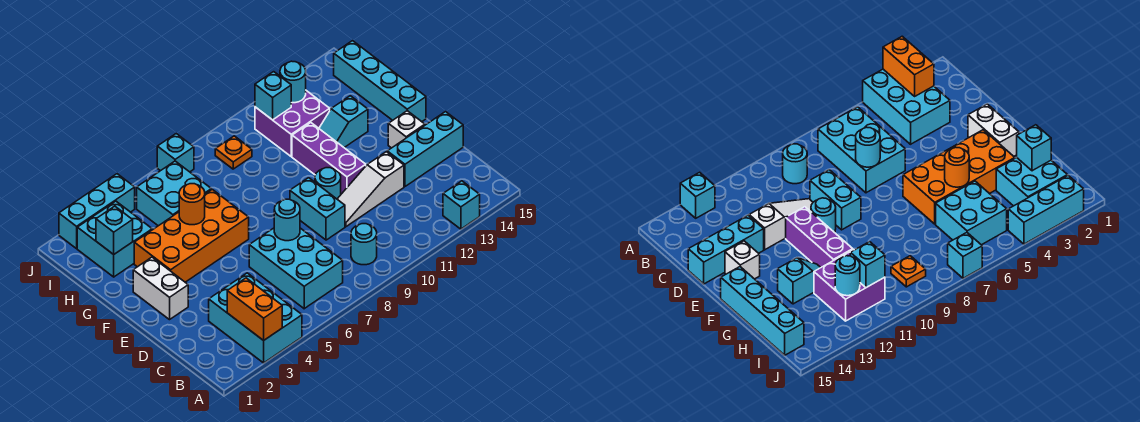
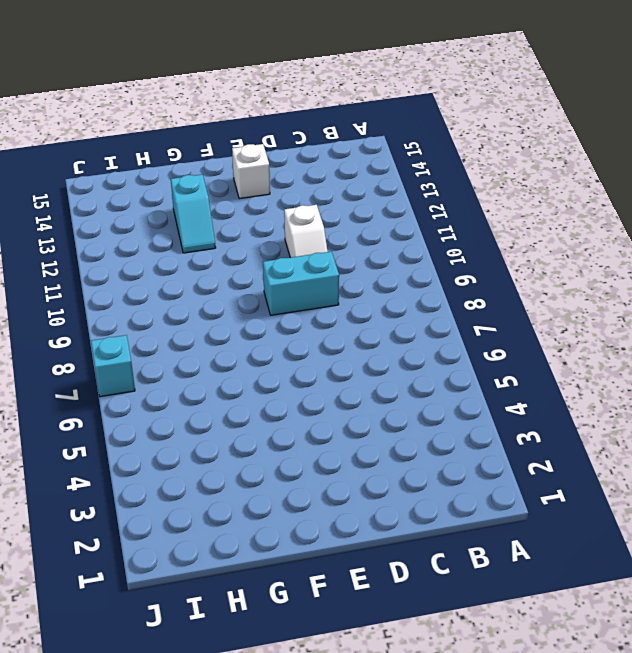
white slope D10:D11 level 1 top 11 -> white slope D10:D12 level 1 top 12
none -> cyan brick A3:C4 level 1
none -> cyan brick A13 level 1
none -> cyan brick B6:D7 level 1

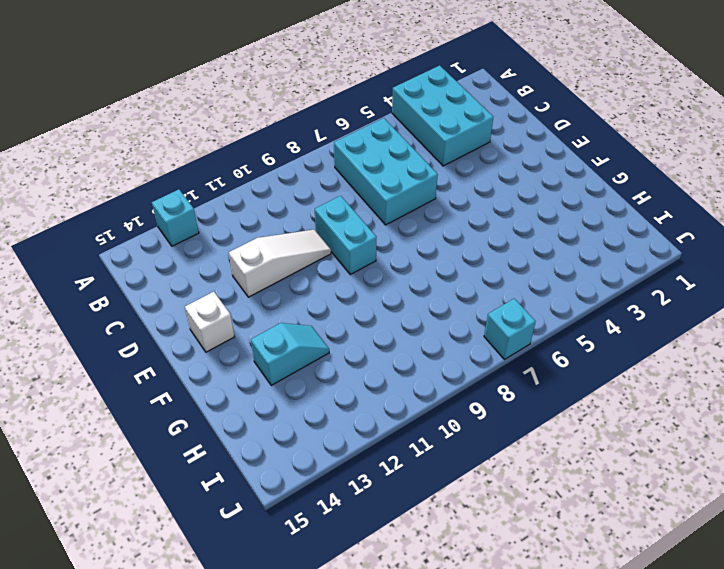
none -> cyan round brick B9 level 1
none -> cyan brick D13:D15 level 1
none -> white brick E2:F2 level 1

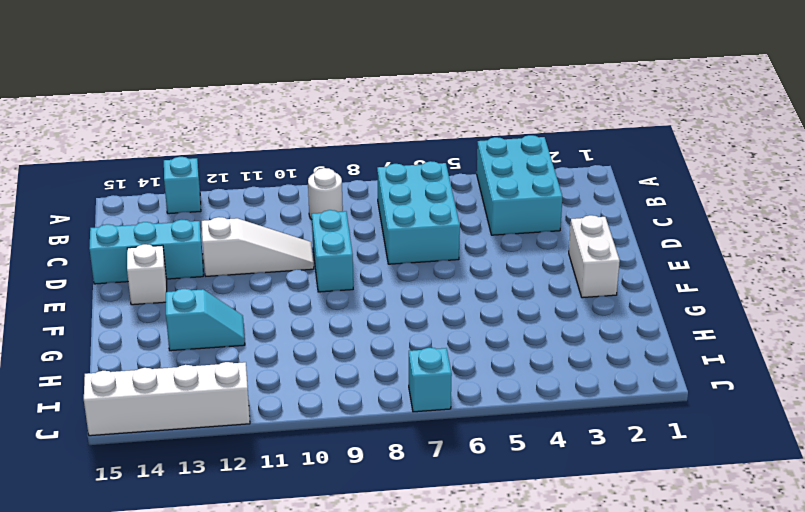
white round brick B9 level 1 -> cyan round brick B9 level 1
white brick J12:J15 level 1 -> none
none -> cyan round brick E10 level 1
none -> purple brick E11:G11 level 1
none -> orange brick F3:G6 level 1

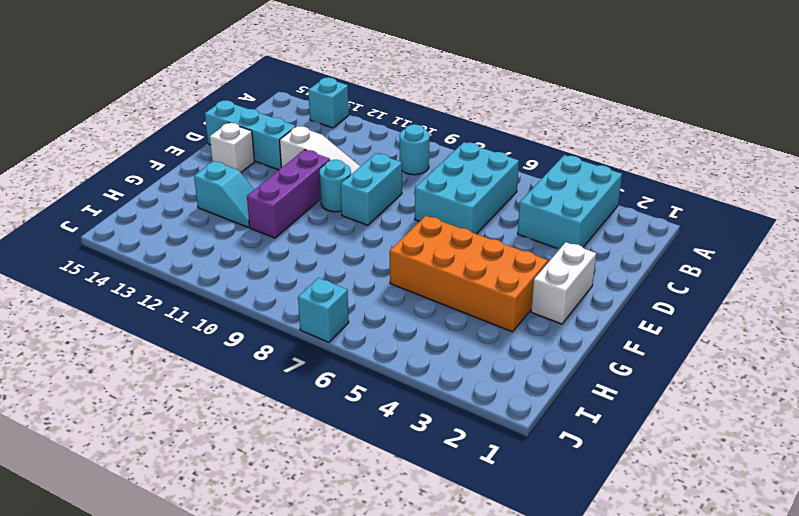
none -> cyan brick F15:I15 level 1
none -> cyan brick H2:I3 level 1
none -> cyan brick H5:I6 level 1

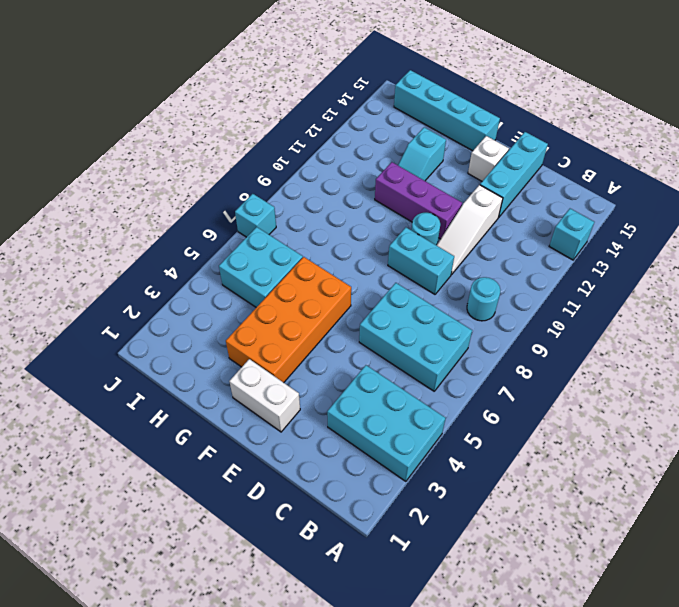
none -> cyan brick H2:I3 level 1
none -> purple brick H11:I12 level 1
none -> orange plate I9 level 1

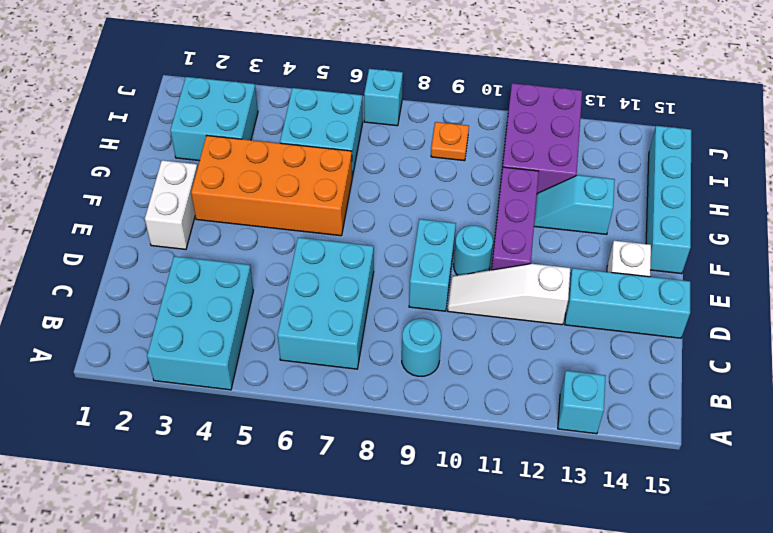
purple brick H11:J12 level 1 -> purple brick H11:I12 level 1
none -> cyan brick J2:J4 level 1
none -> orange brick A3:B3 level 2
none -> cyan round brick D7 level 2

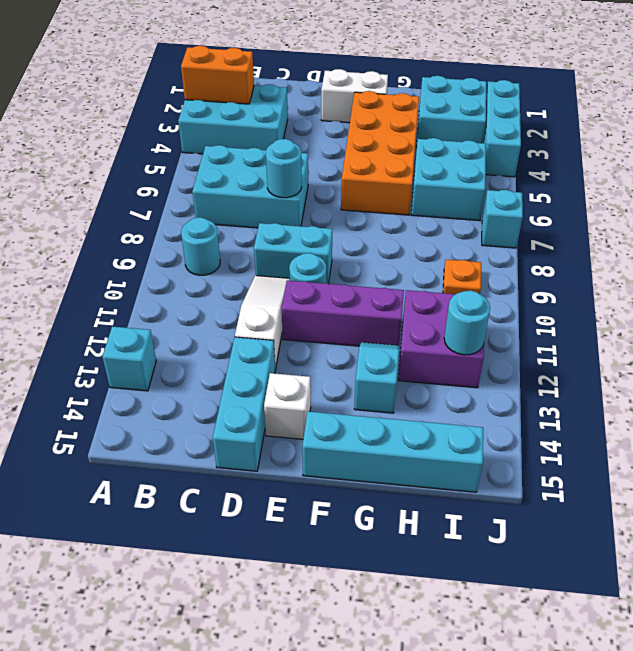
none -> orange round brick G5 level 2
none -> cyan brick H2 level 2
none -> cyan brick I11 level 2

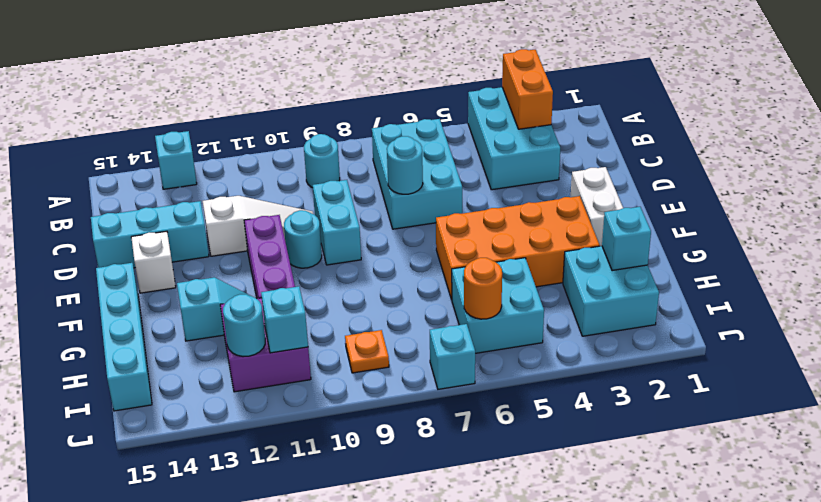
orange round brick I6 level 2 -> orange round brick G5 level 2
none -> cyan brick J2:J4 level 1

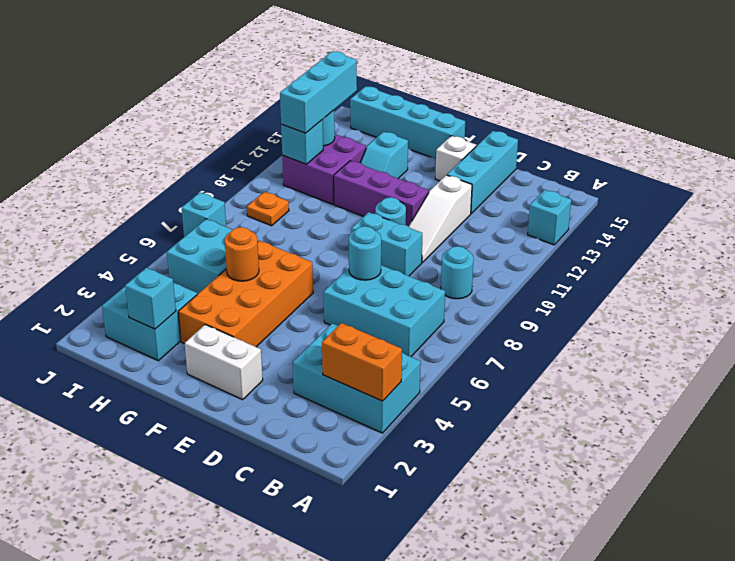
cyan brick I11:I13 level 3 -> cyan brick J2:J4 level 1

